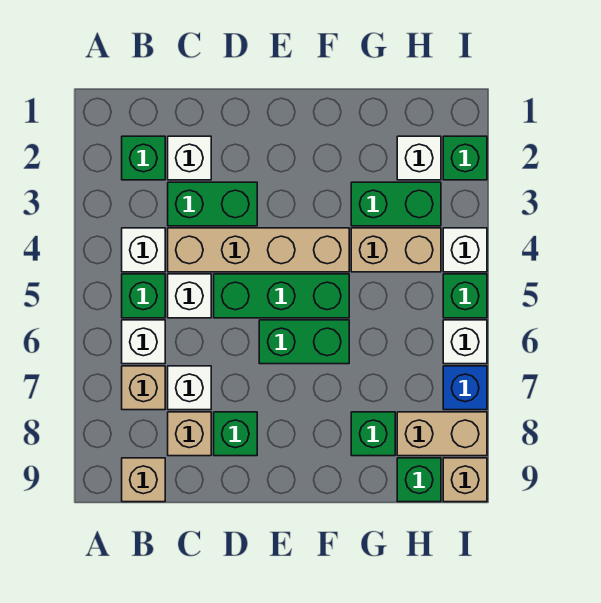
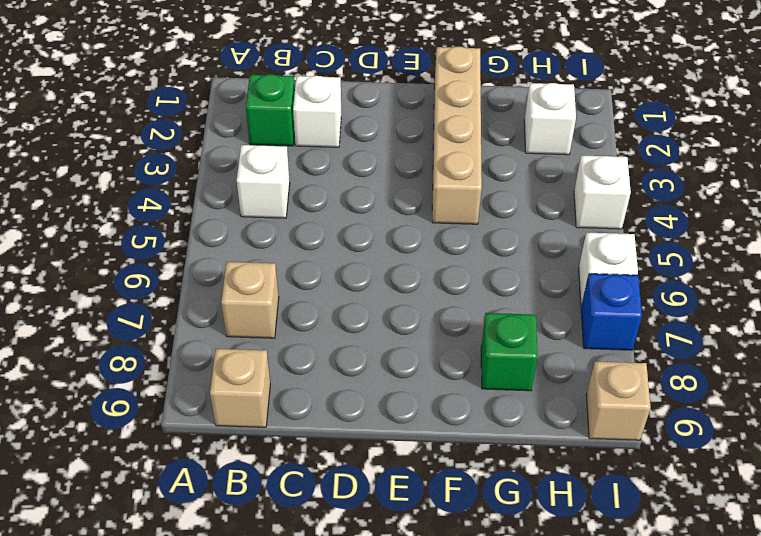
tan brick F1:F4 level 1 -> tan brick C4:F4 level 1
none -> green brick B5 level 1
none -> white brick B6 level 1
none -> green brick C3:D3 level 1

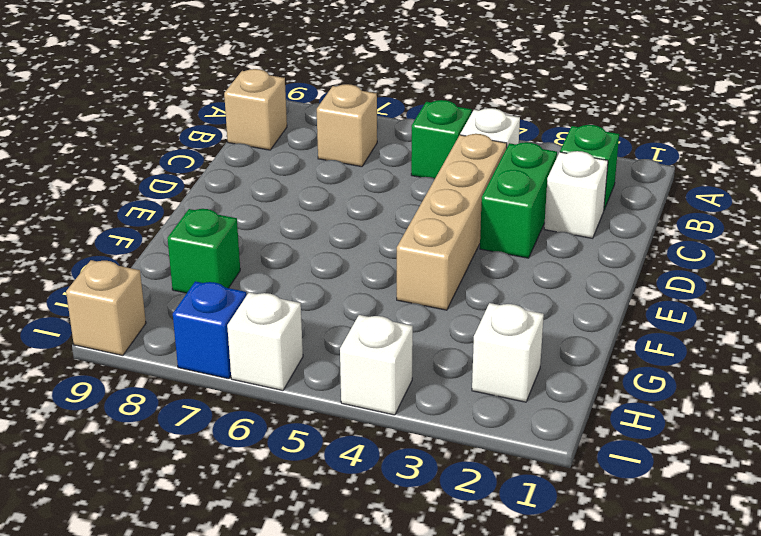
none -> white brick B6 level 1
none -> white brick C5 level 1
none -> white brick C7 level 1

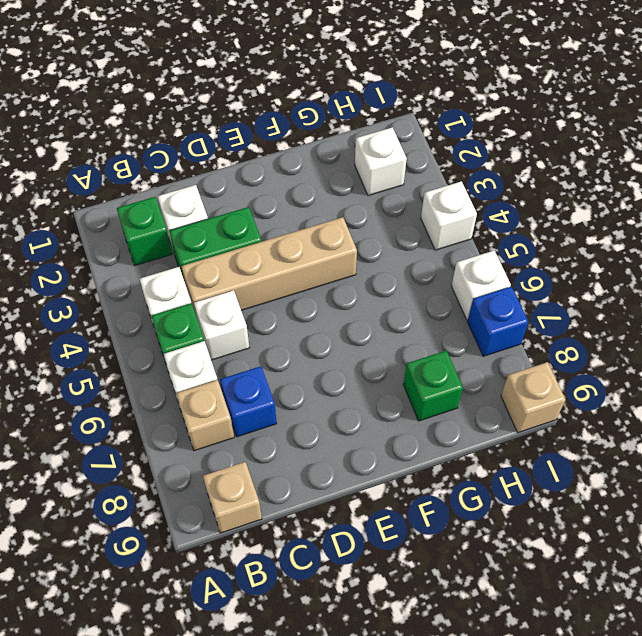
blue brick C7 level 1 -> white brick C7 level 1
none -> tan brick C8 level 1
none -> green brick D5:F5 level 1
none -> green brick D8 level 1

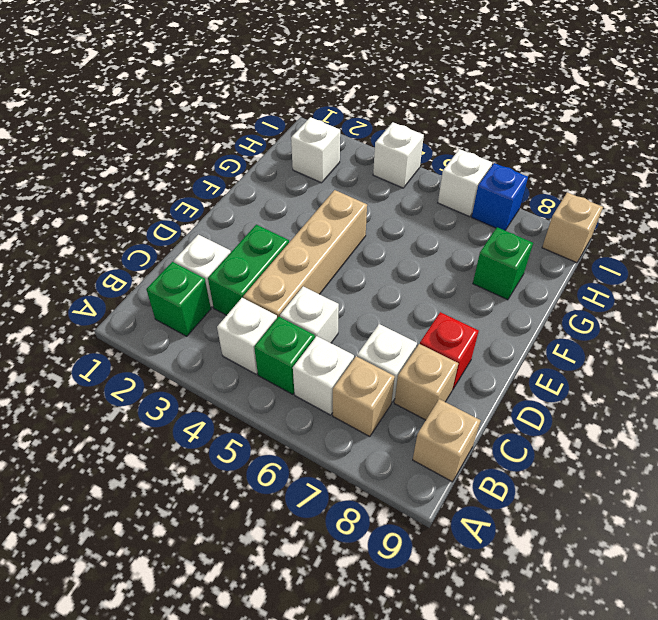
red brick D8 level 1 -> green brick D8 level 1
none -> green brick D5:F5 level 1
none -> green brick E6:F6 level 1
none -> green brick G3:H3 level 1

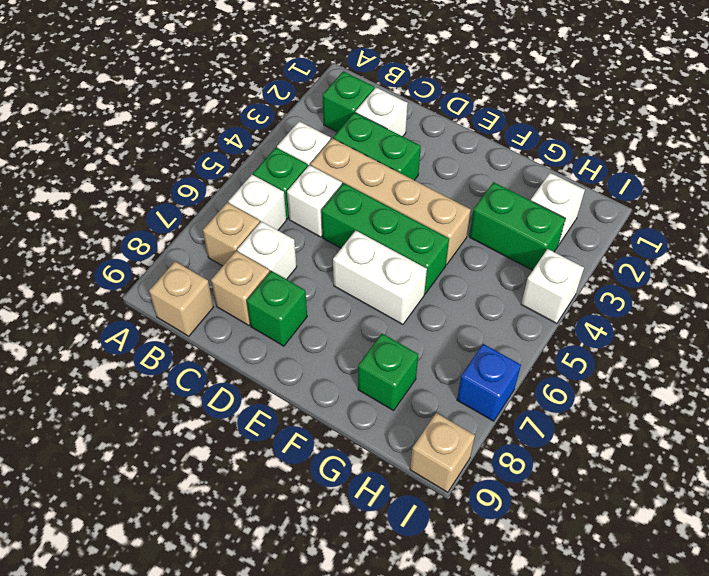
white brick E6:F6 level 1 -> green brick E6:F6 level 1
none -> tan brick G4:H4 level 1
none -> tan brick H8:I8 level 1
none -> green brick H9 level 1

